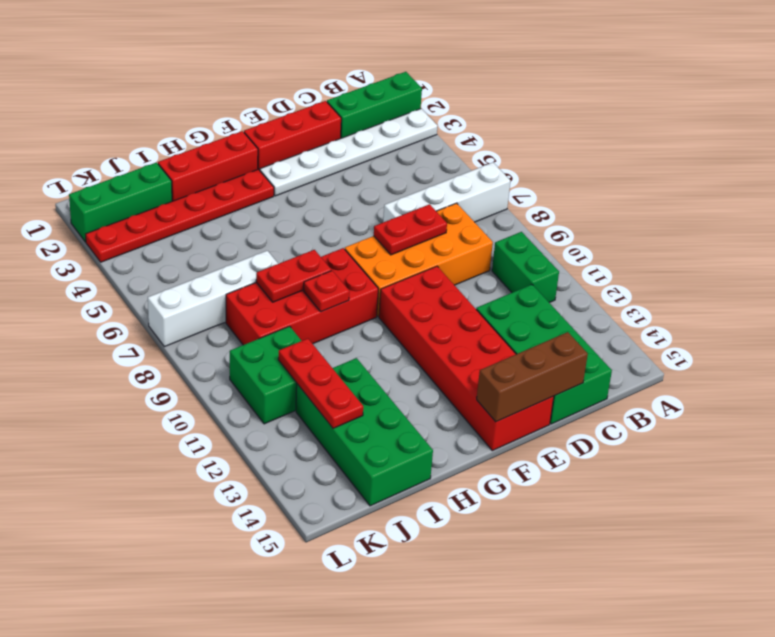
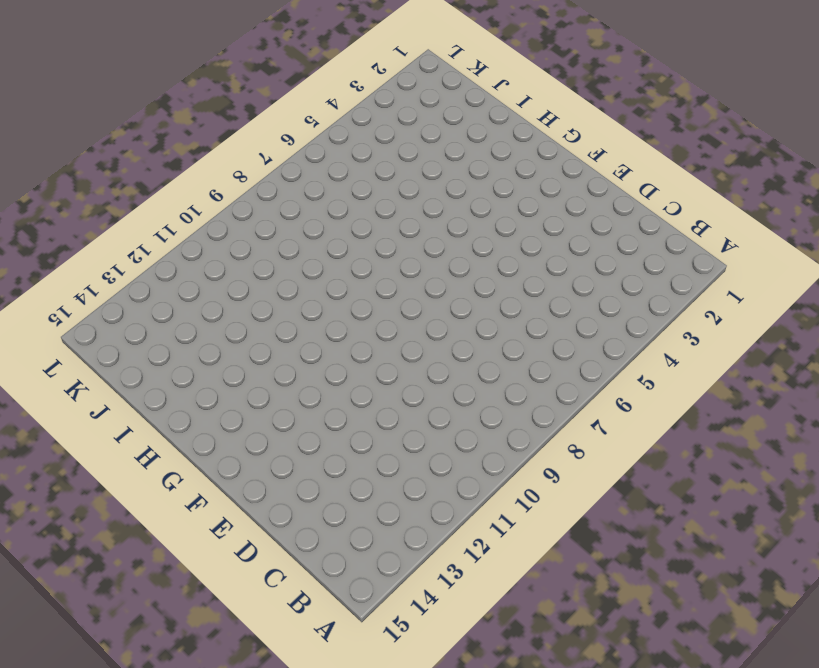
none -> green brick A2:C2 level 1
none -> white plate A3:F3 level 1
none -> white brick A7:D7 level 1

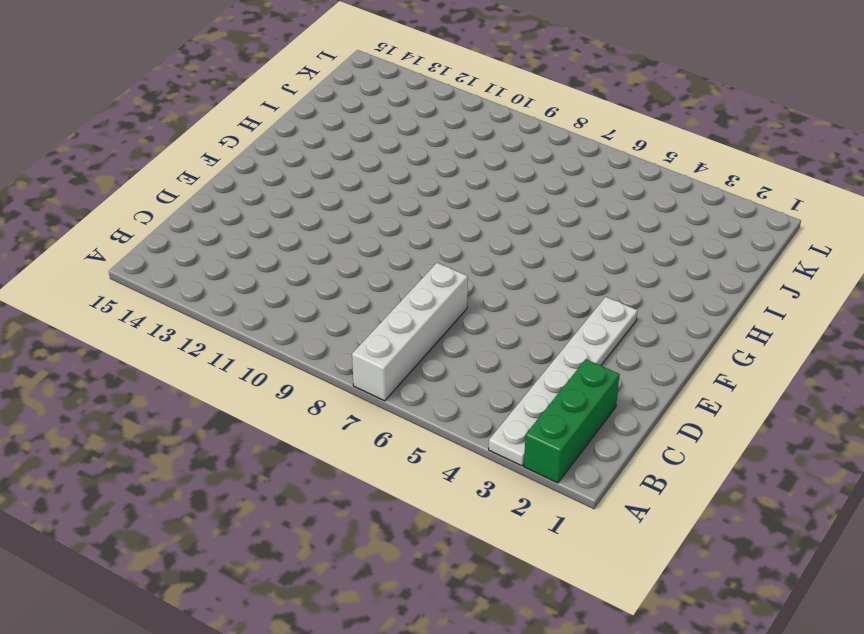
none -> green brick B10:B11 level 1
none -> orange brick C8:F9 level 1
none -> green brick C12:D15 level 1

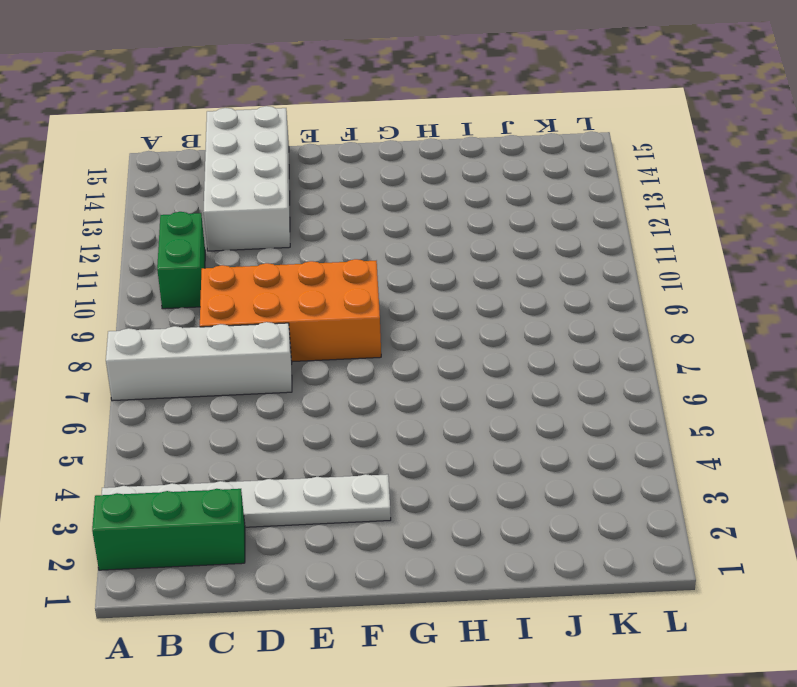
white brick C12:D15 level 1 -> green brick C12:D15 level 1
none -> red brick D2:F2 level 1
none -> red brick E10:F15 level 1
none -> red brick G2:I2 level 1

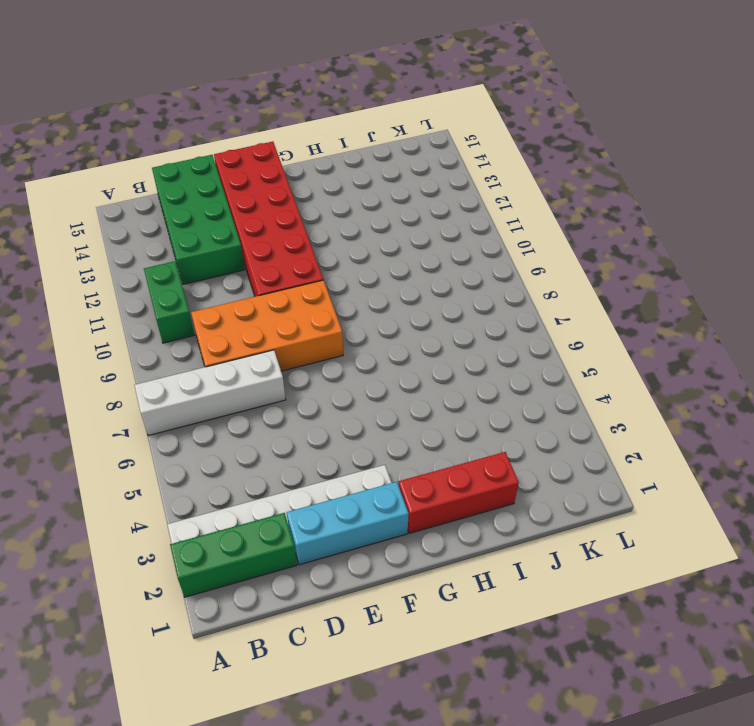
cyan brick D2:F2 level 1 -> red brick D2:F2 level 1
none -> red plate G3:L3 level 1
none -> red brick G8:J9 level 1
none -> white brick I7:L7 level 1

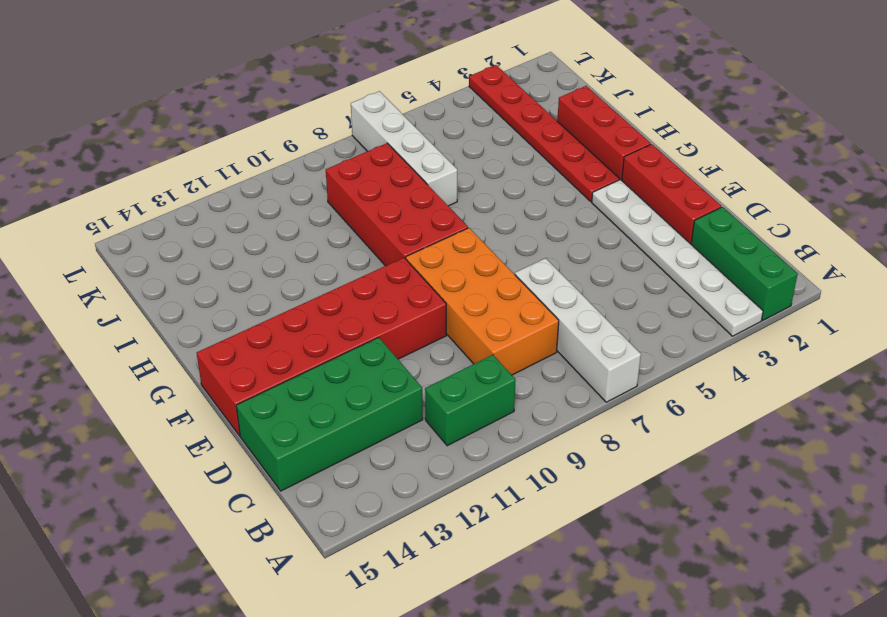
none -> green brick I12:J15 level 1
none -> green brick J2:L2 level 1
none -> green brick J10:K11 level 1

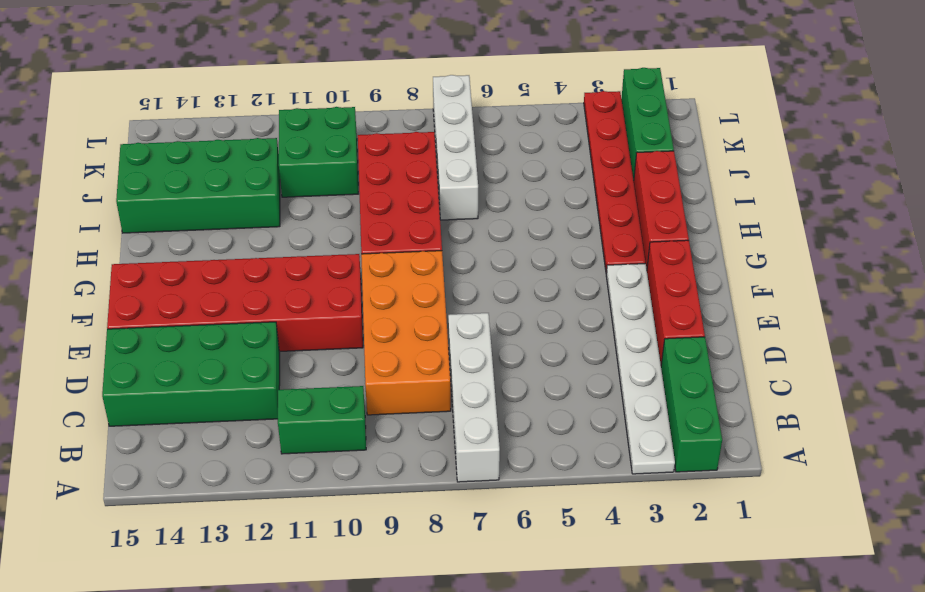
none -> red plate D8:E8 level 2
none -> brown brick D15:F15 level 2
none -> red plate H8:I8 level 2

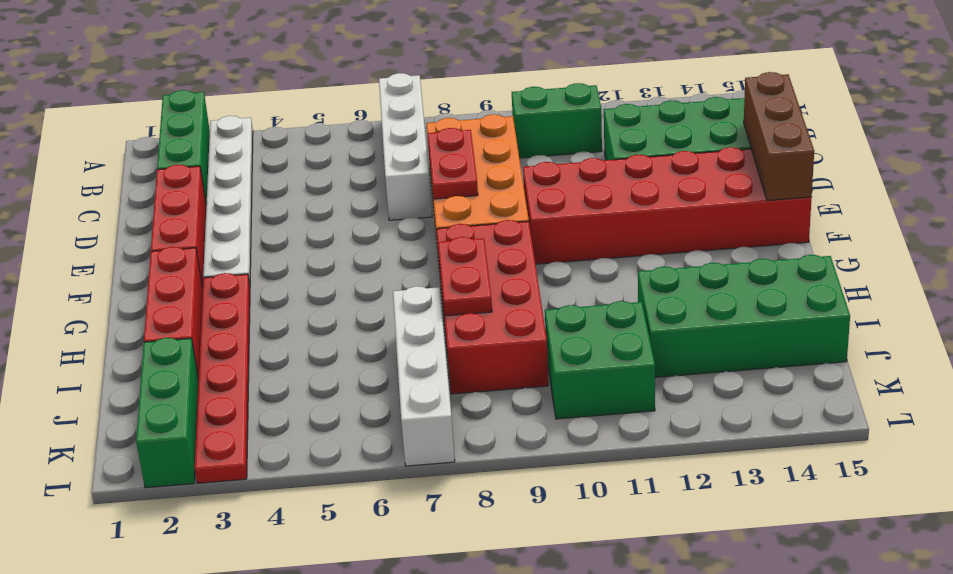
none -> red plate H9 level 2
none -> red plate J11:J13 level 2

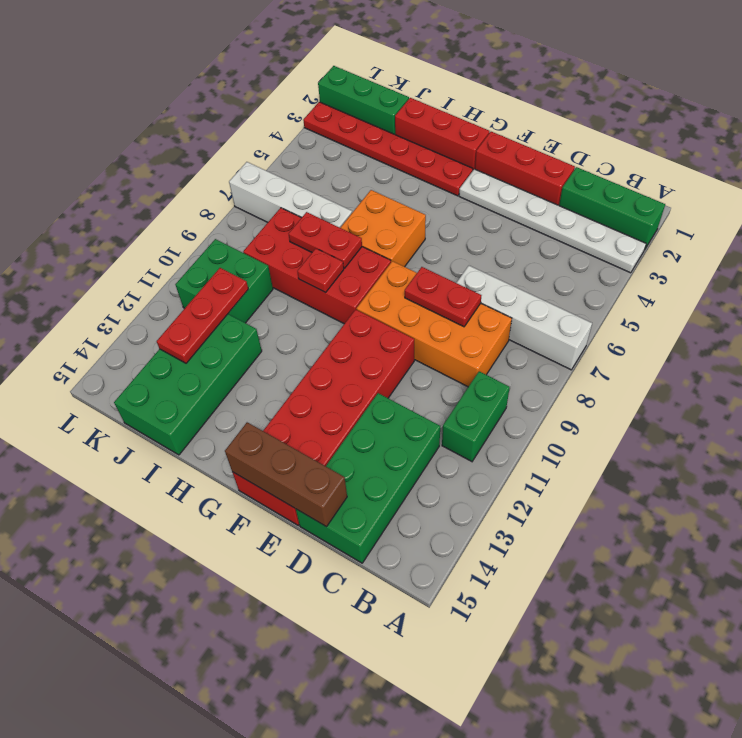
orange brick G6:H7 level 1 -> none

